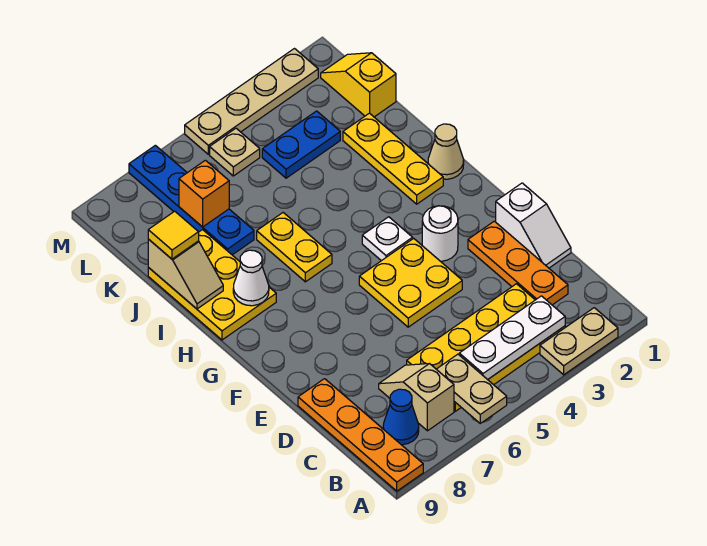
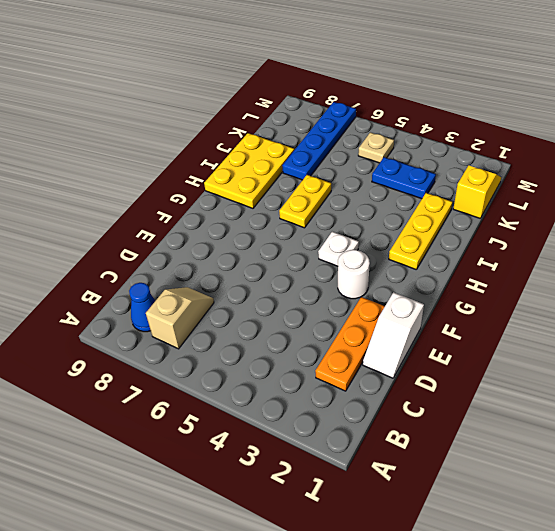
none -> tan plate A2:A3 level 1
none -> orange plate A9:D9 level 1
none -> yellow plate B3:C6 level 1

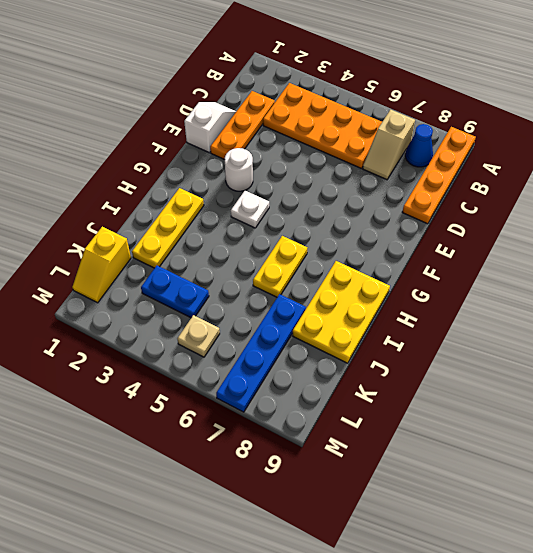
orange plate B3:C6 level 1 -> yellow plate B3:C6 level 1
none -> tan plate A2:A3 level 1
none -> yellow plate E4:F5 level 1
none -> tan cone H1 level 1

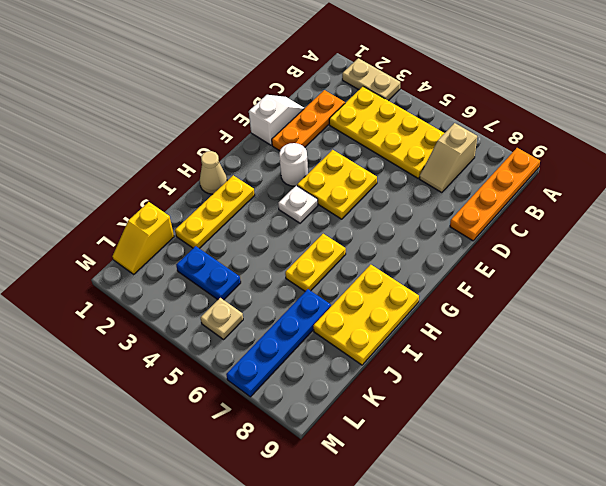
none -> blue cone B8 level 1
none -> tan plate M2:M5 level 1
none -> tan plate A6:B6 level 2

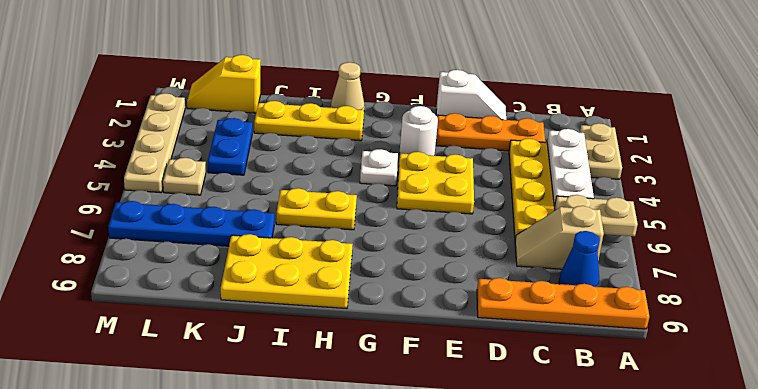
none -> white cone H8 level 2
none -> tan slope I9:J9 level 2 top J
none -> orange brick K7 level 2

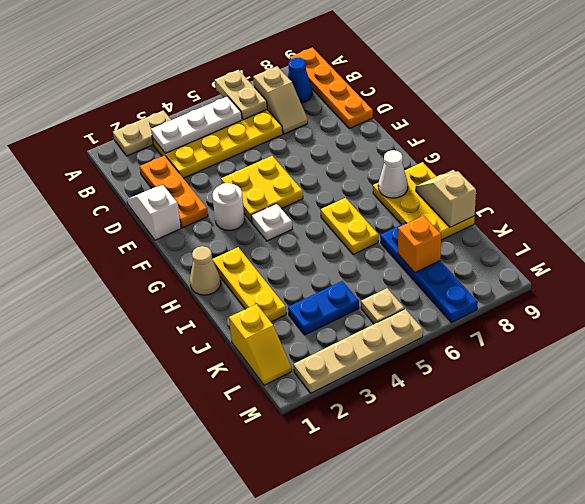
none -> yellow tile J9 level 3

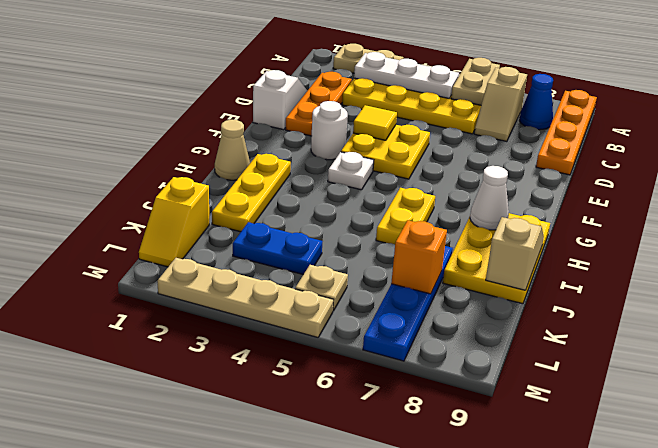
yellow tile E4 level 2 -> yellow tile J9 level 3

